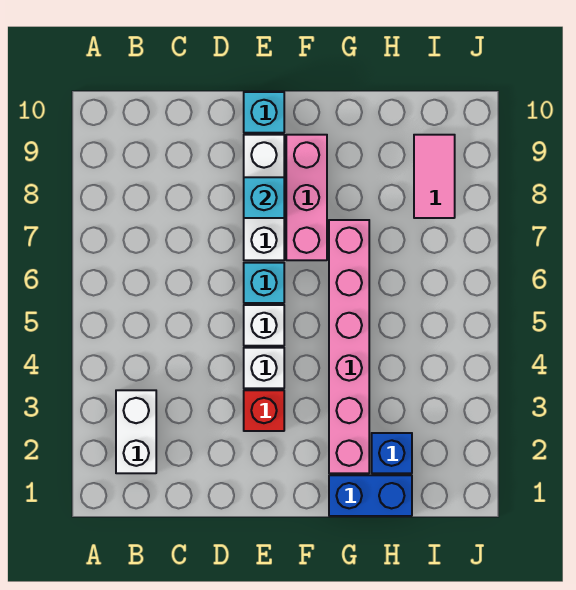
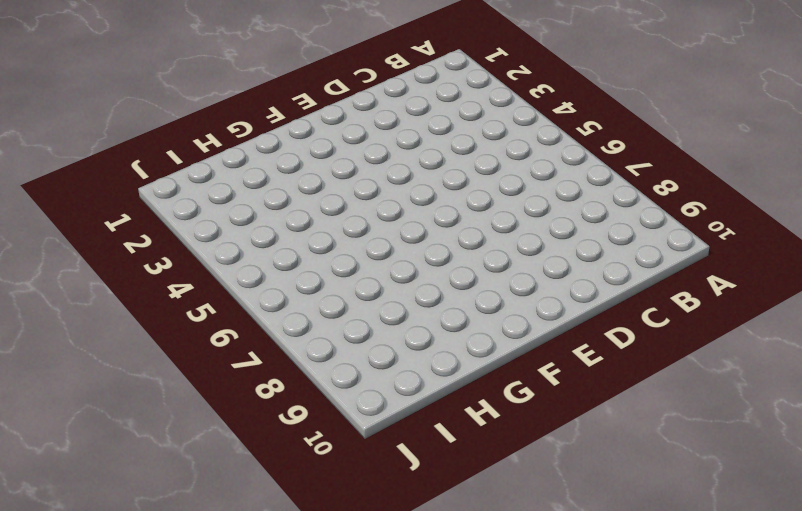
none -> white brick B2:B3 level 1
none -> red brick E3 level 1
none -> white brick E4 level 1

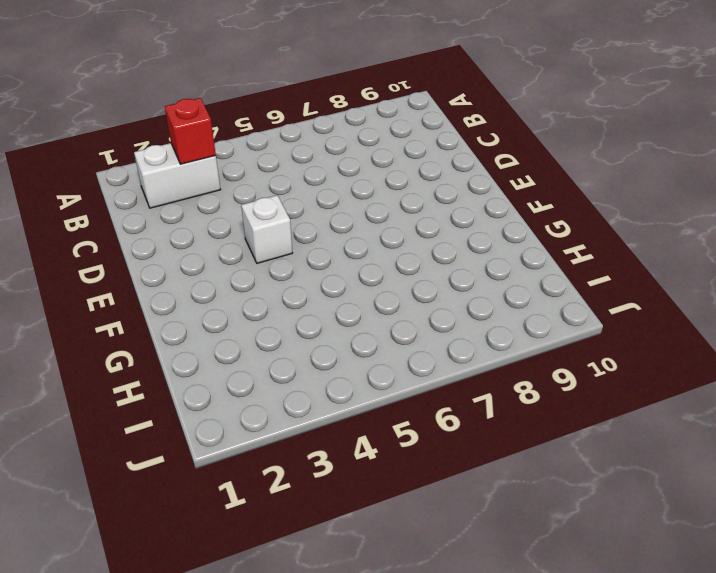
red brick B3 level 2 -> red brick E3 level 1
none -> white brick E5 level 1
none -> cyan brick E6 level 1
none -> white brick E7:E9 level 1

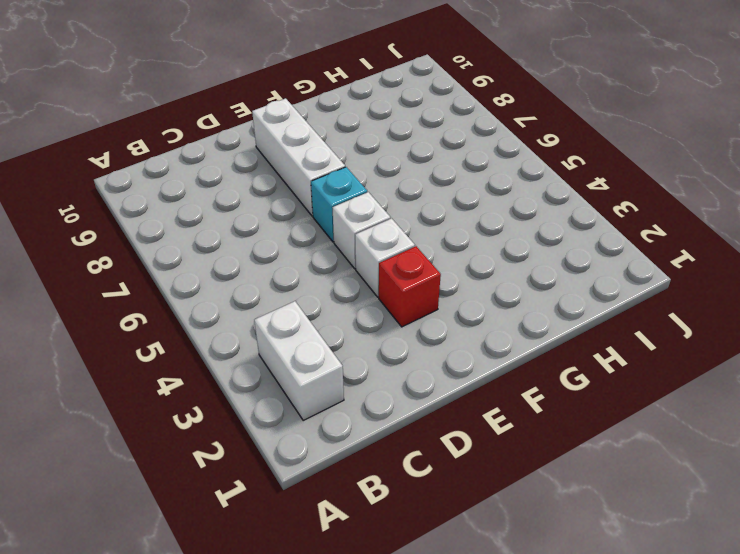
none -> cyan brick E10 level 1
none -> pink brick F7:F9 level 1
none -> blue brick G1:H1 level 1

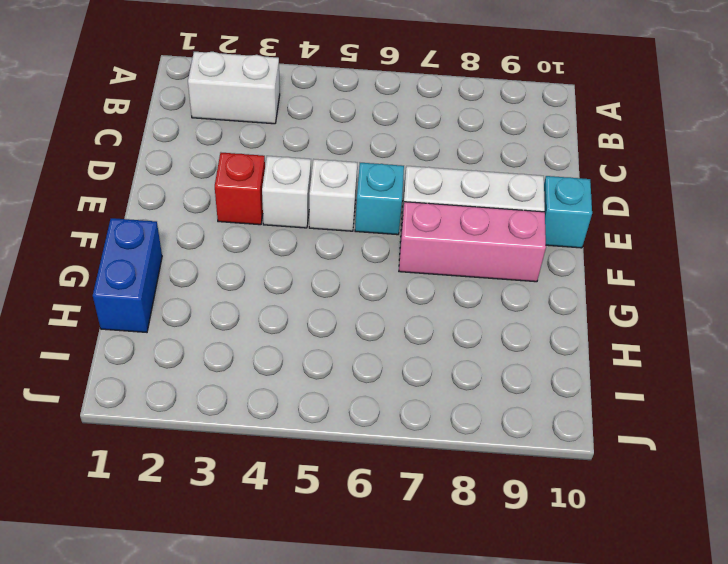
none -> pink brick G2:G7 level 1
none -> blue brick H2 level 1
none -> pink tile I8:I9 level 1

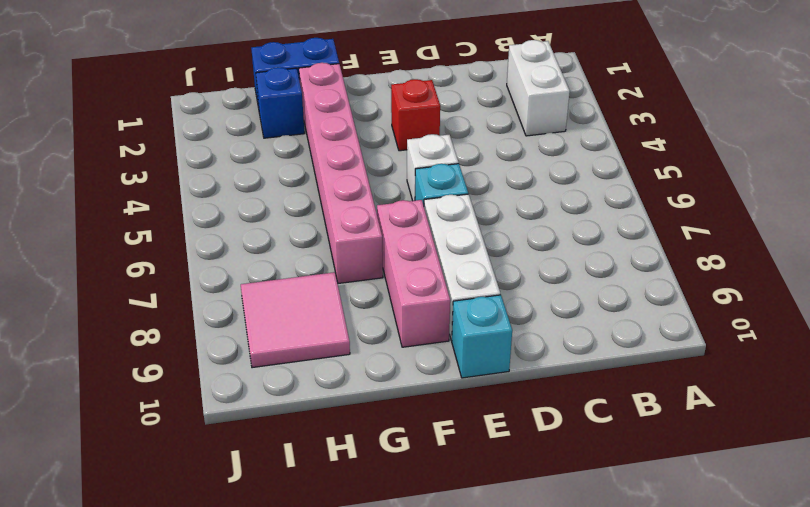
pink tile H8:I9 level 1 -> pink tile I8:I9 level 1
none -> white brick E4 level 1
none -> cyan brick E8 level 2

